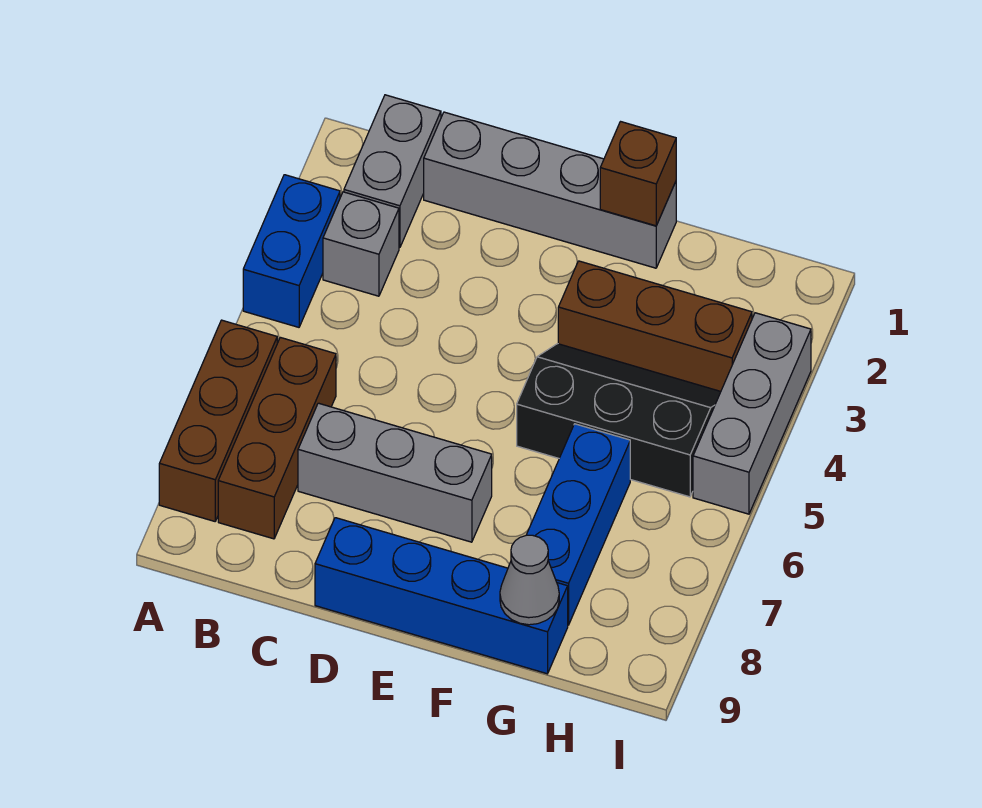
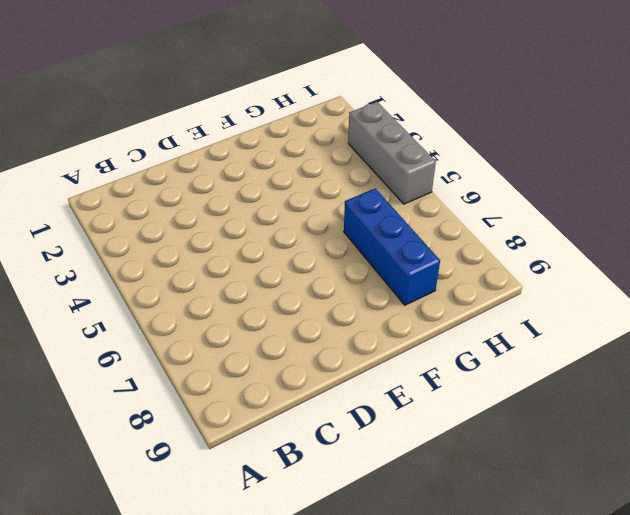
none -> blue brick A3:A4 level 1
none -> brown brick A6:A8 level 1
none -> grey brick B1:B2 level 1

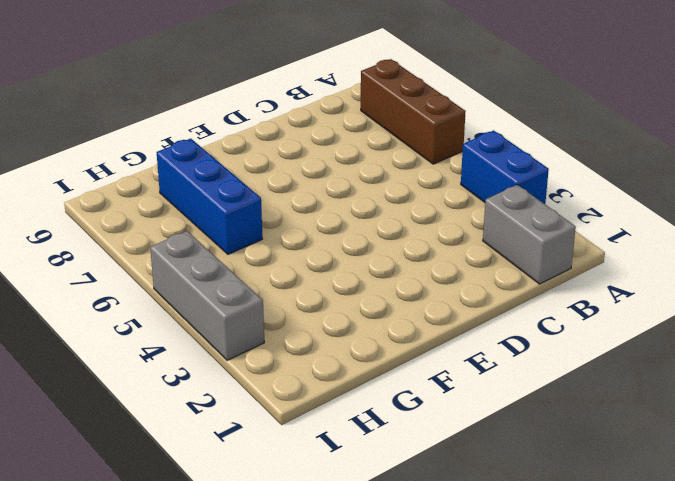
none -> grey brick B3 level 1
none -> brown brick B6:B8 level 1
none -> grey brick C1:F1 level 1

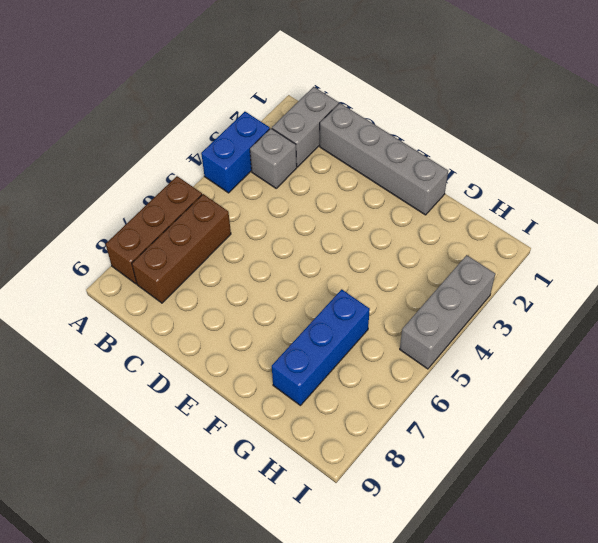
none -> grey brick C7:E7 level 1
none -> blue brick D9:G9 level 1
none -> brown brick F3:H3 level 1

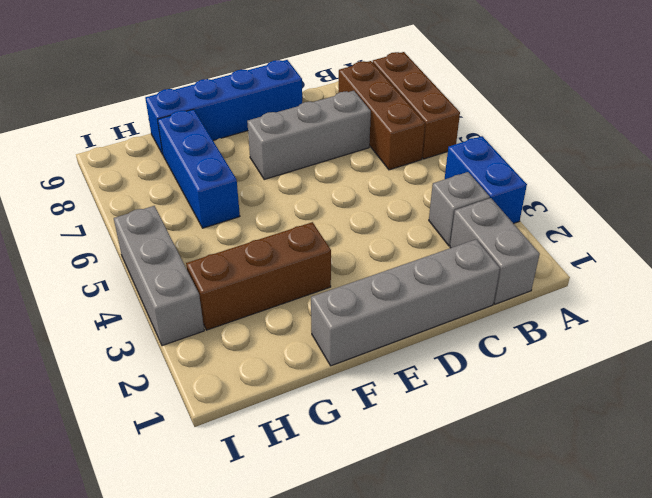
none -> black slope F4:H5 level 1 top 5
none -> brown brick F1 level 2
none -> grey cone G9 level 2

